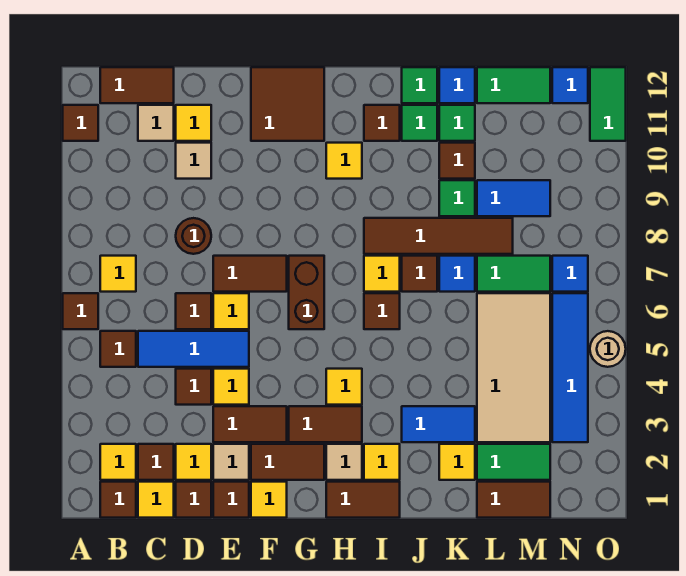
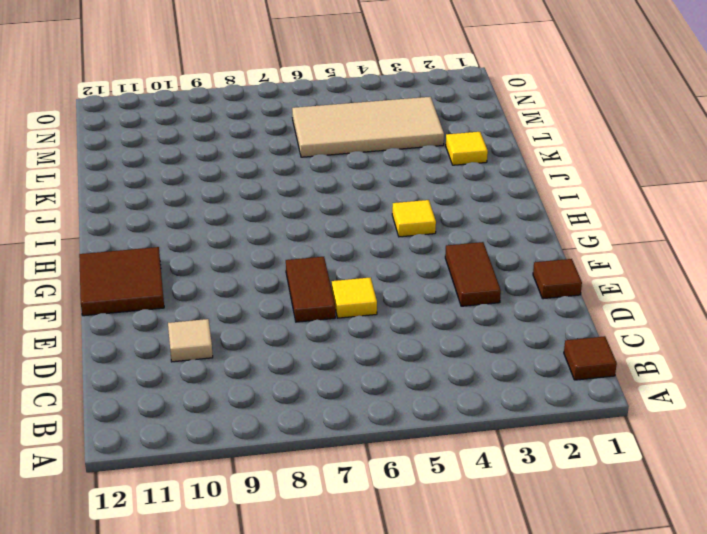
none -> brown tile A6 level 1
none -> brown tile A11 level 1
none -> yellow tile B2 level 1
none -> brown tile B5 level 1

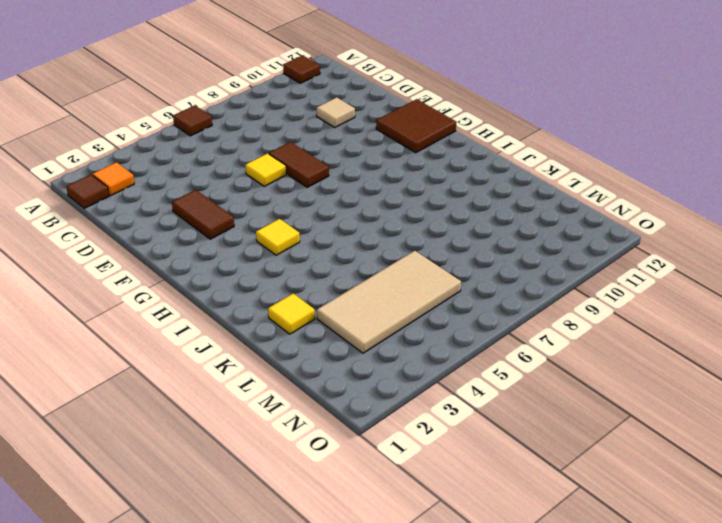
orange tile B2 level 1 -> yellow tile B2 level 1
none -> brown tile B5 level 1
none -> yellow tile B7 level 1
none -> brown tile B12:C12 level 1
none -> yellow tile C1 level 1

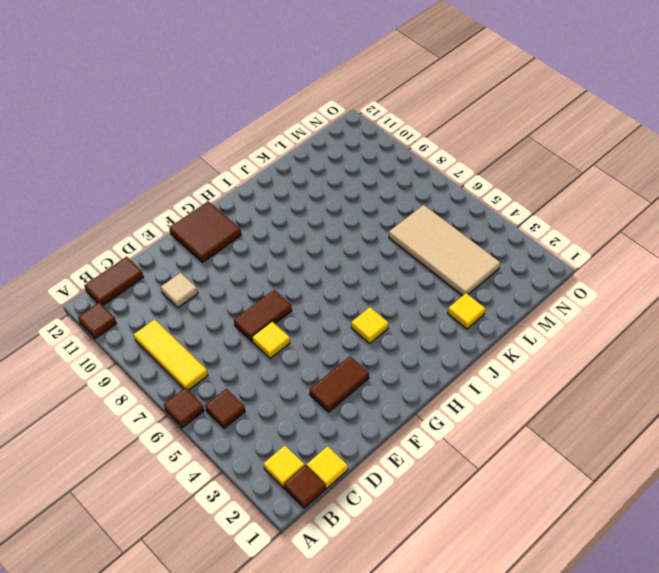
yellow tile B7:B9 level 1 -> yellow tile B7 level 1
none -> brown tile C2 level 1
none -> blue tile C5:E5 level 1
none -> tan tile C11 level 1
none -> brown tile D1 level 1

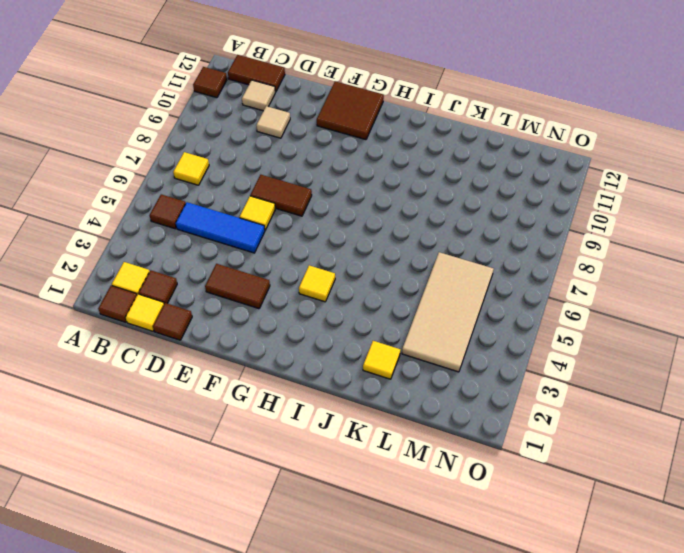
none -> brown tile A6 level 1
none -> yellow tile D2 level 1
none -> brown tile D4 level 1
none -> brown tile D6 level 1

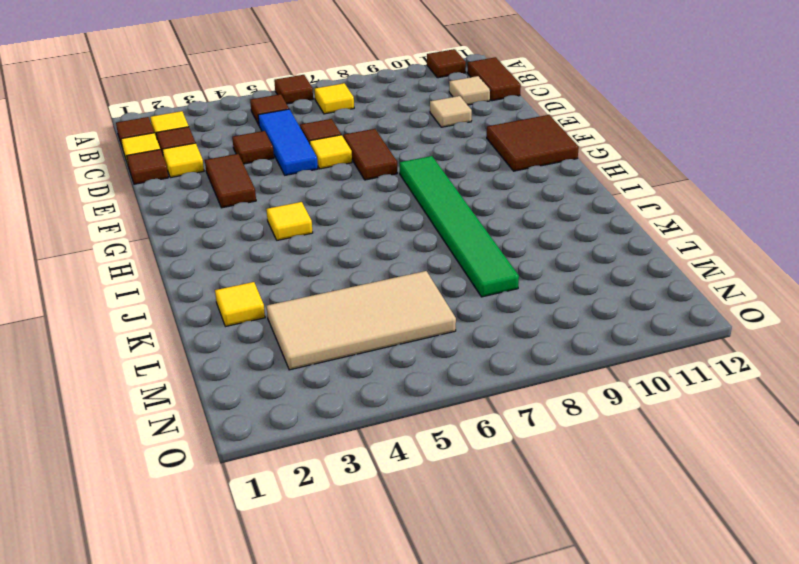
green tile G8:L8 level 1 -> brown tile I8:L8 level 1
none -> brown round brick D8 level 1
none -> yellow tile D11 level 1
none -> brown tile E1 level 1
none -> tan tile E2 level 1

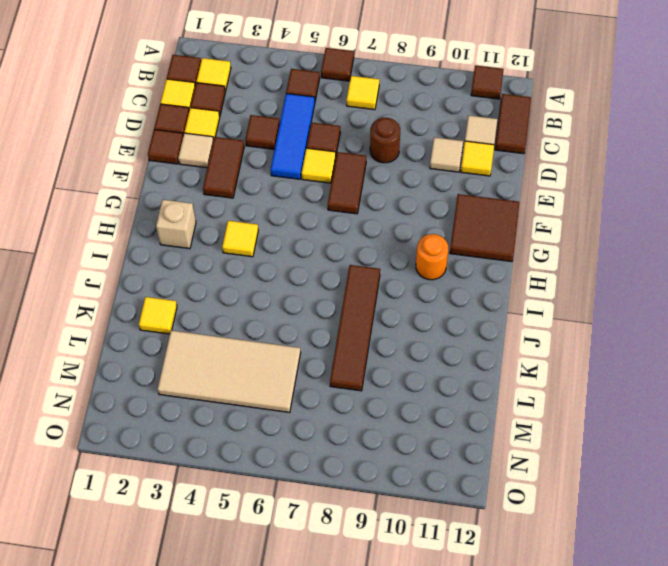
tan brick H2 level 1 -> tan tile H2 level 1
orange round brick H10 level 1 -> yellow tile H10 level 1
none -> yellow tile E4 level 1
none -> yellow tile F1 level 1
none -> brown tile F2:G2 level 1
none -> brown tile G3:H3 level 1

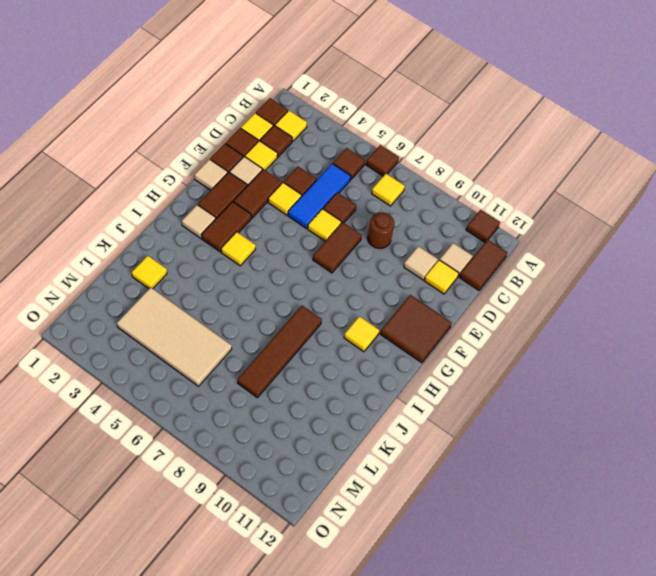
tan tile F1 level 1 -> yellow tile F1 level 1
none -> brown brick G6:G7 level 1
none -> brown tile H1:I1 level 1
none -> yellow tile I2 level 1
none -> brown tile I6 level 1

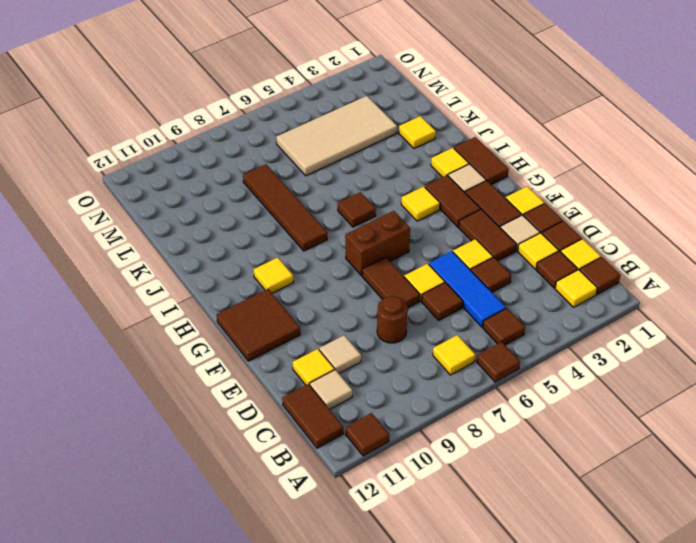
none -> yellow tile I7 level 1
none -> brown tile I11 level 1
none -> blue tile J3:K3 level 1
none -> brown tile J7 level 1

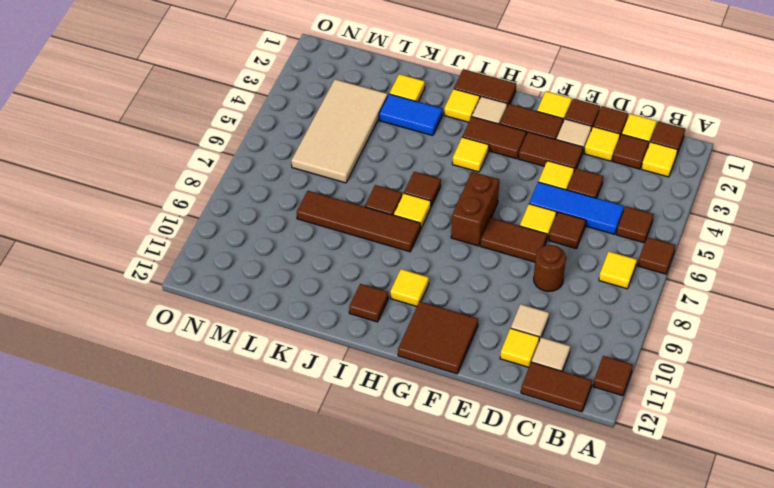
none -> green tile J11 level 1
none -> green tile J12 level 1
none -> blue tile K7 level 1
none -> green tile K9 level 1

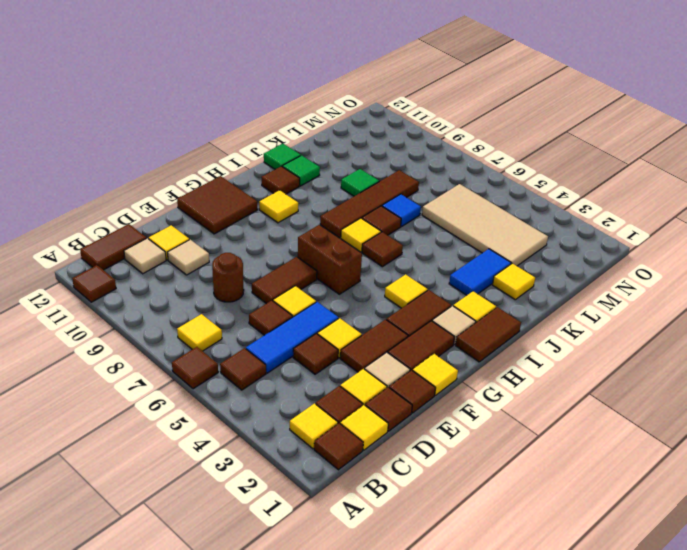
none -> brown tile K10 level 1
none -> green tile K11 level 1
none -> blue tile K12 level 1
none -> brown tile L1:M1 level 1

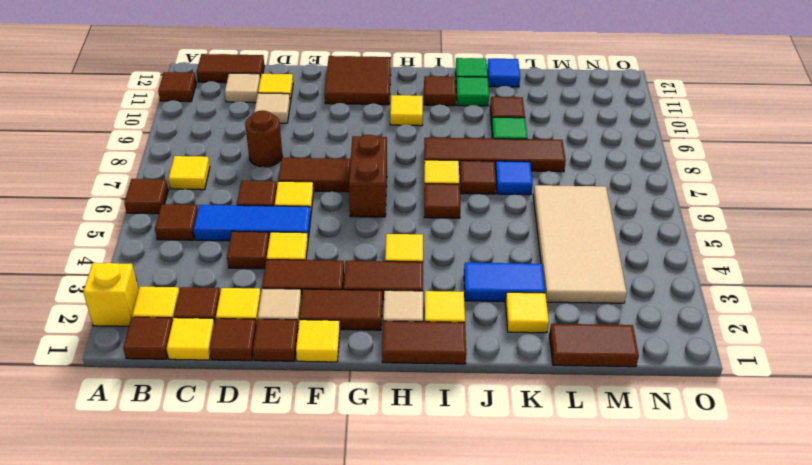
yellow brick A2 level 1 -> none
none -> green tile K11 level 1
none -> green tile L2:M2 level 1
none -> green tile L7:M7 level 1
none -> blue tile L9:M9 level 1

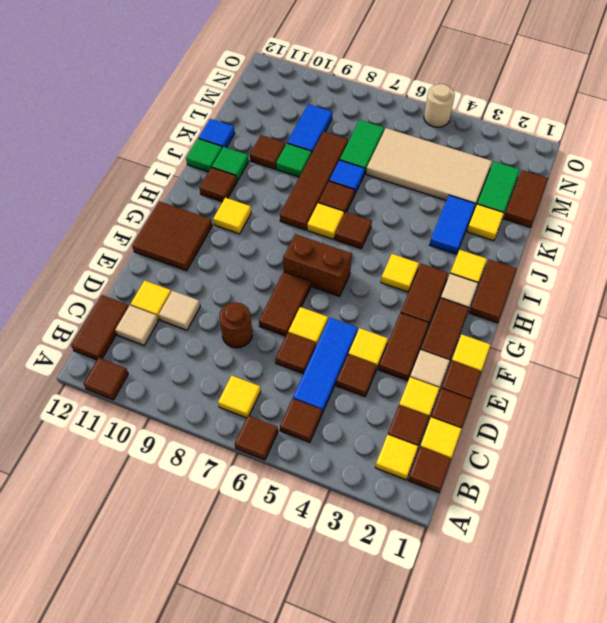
none -> green tile K11 level 1
none -> green tile L12:M12 level 1
none -> blue tile N3:N6 level 1
none -> blue tile N7 level 1

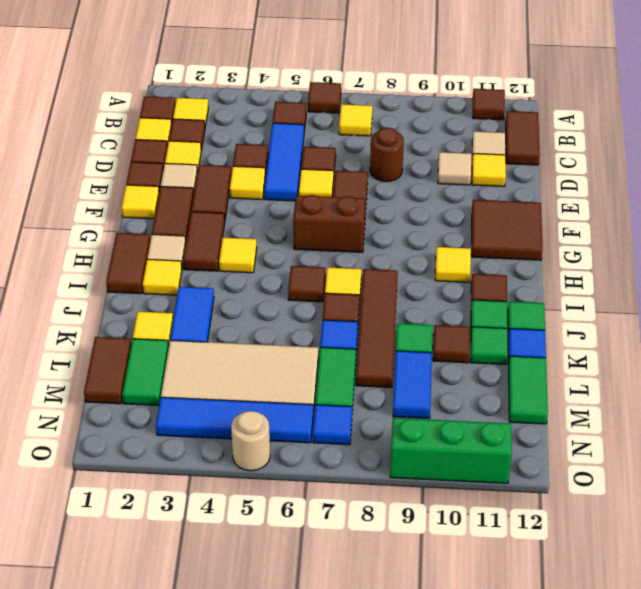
green brick O9:O11 level 1 -> green tile O11:O12 level 1
none -> blue tile N12 level 1

